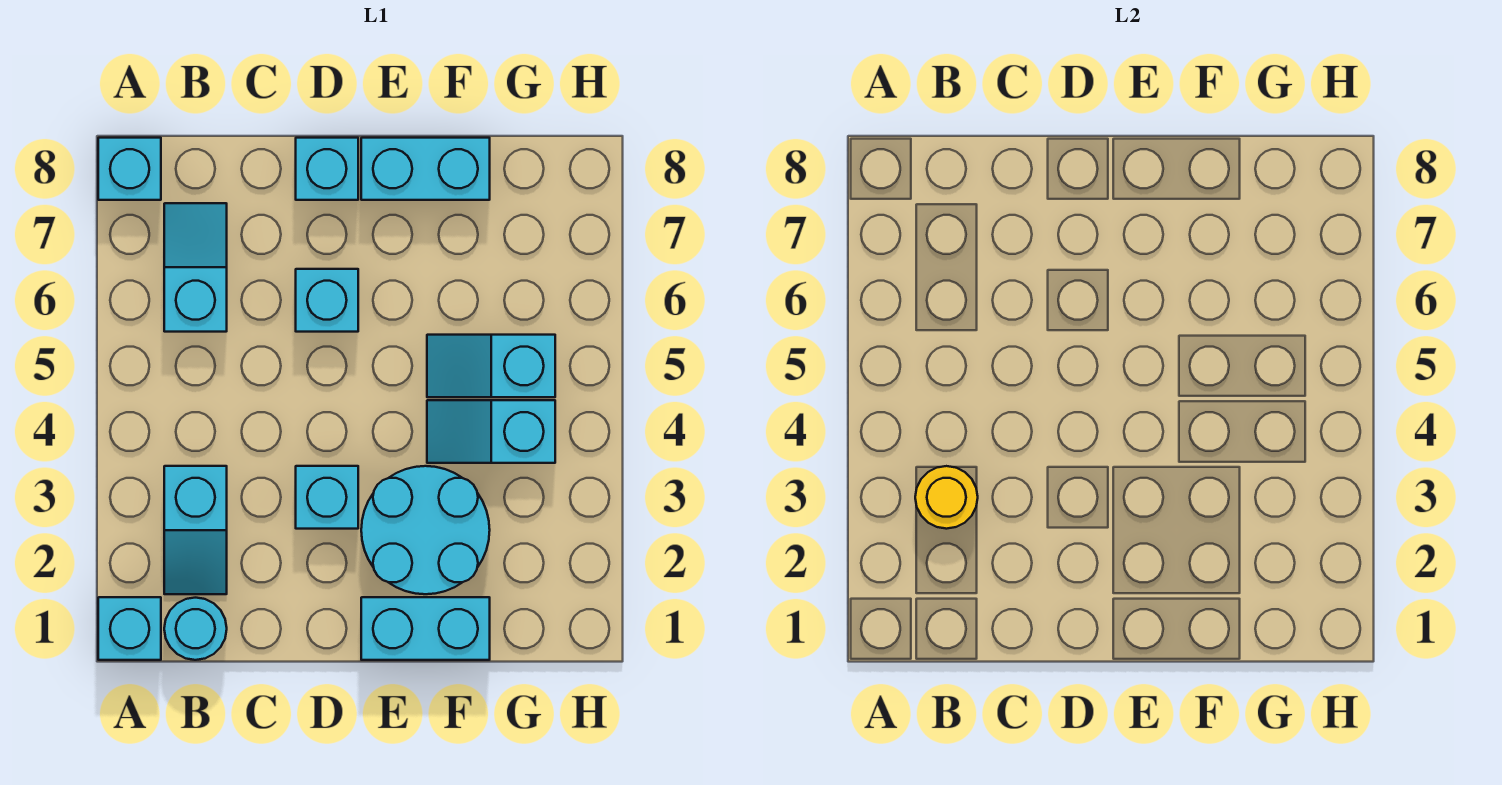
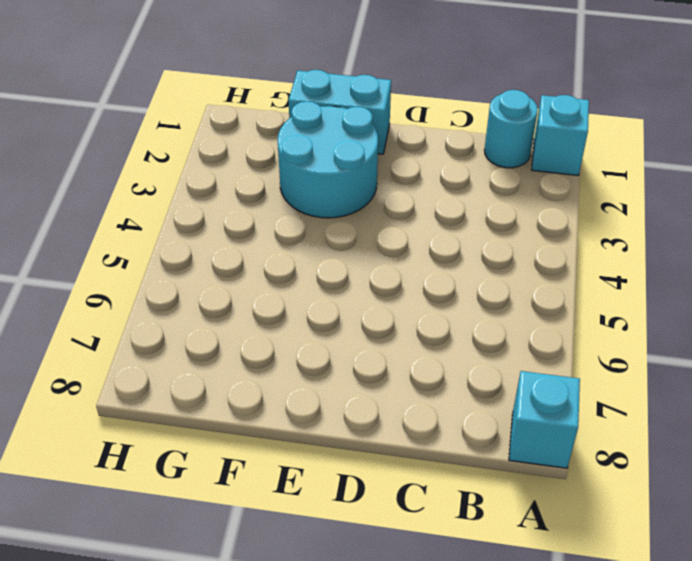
none -> cyan slope B2:B3 level 1 top 3
none -> cyan slope B6:B7 level 1 top 6
none -> cyan brick D3 level 1

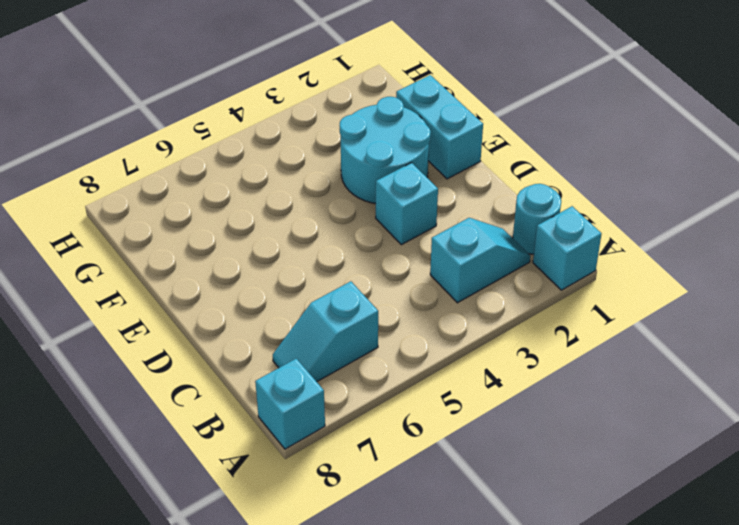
none -> cyan brick D6 level 1
none -> cyan brick D8 level 1
none -> cyan brick E8:F8 level 1

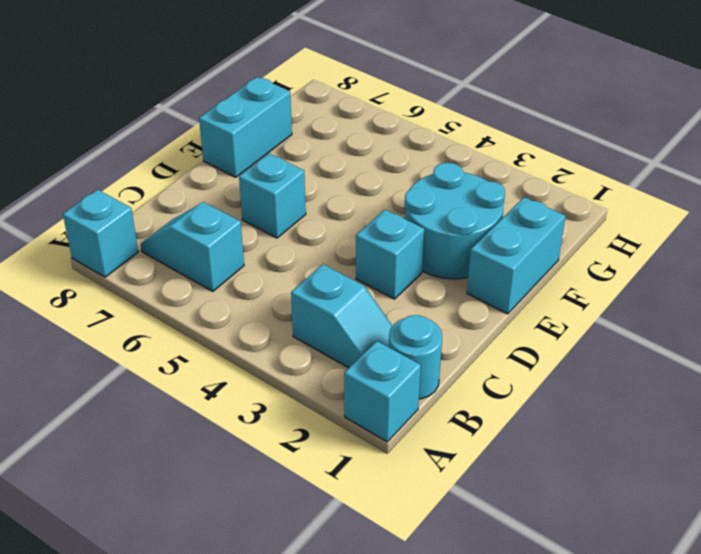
none -> cyan brick D8 level 1
none -> cyan slope F4:G4 level 1 top G
none -> cyan slope F5:G5 level 1 top G

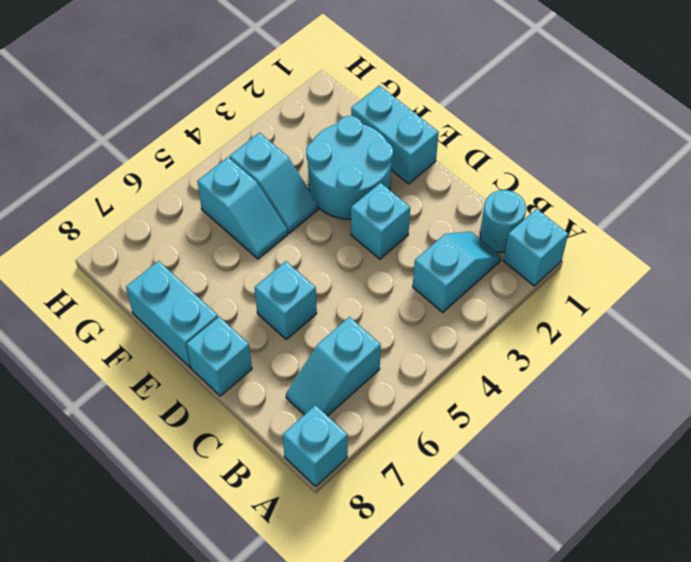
none -> yellow round brick B3 level 2

